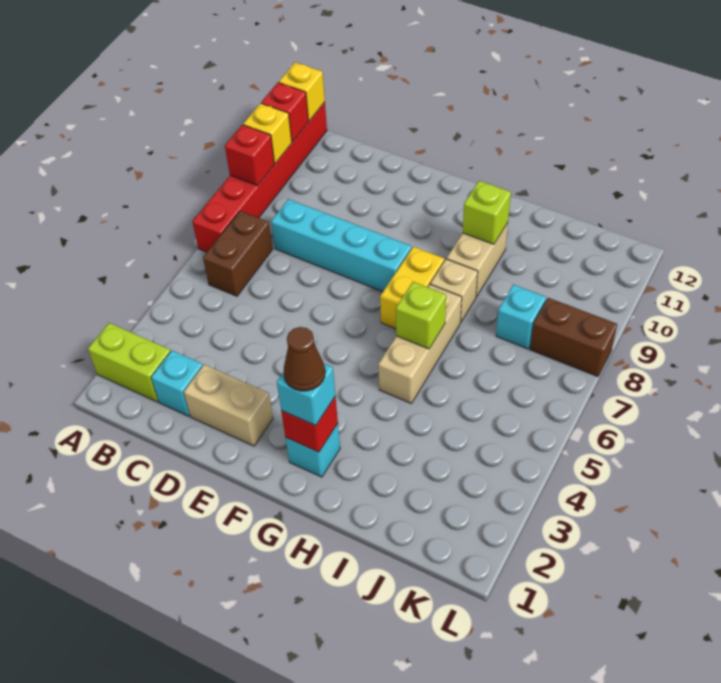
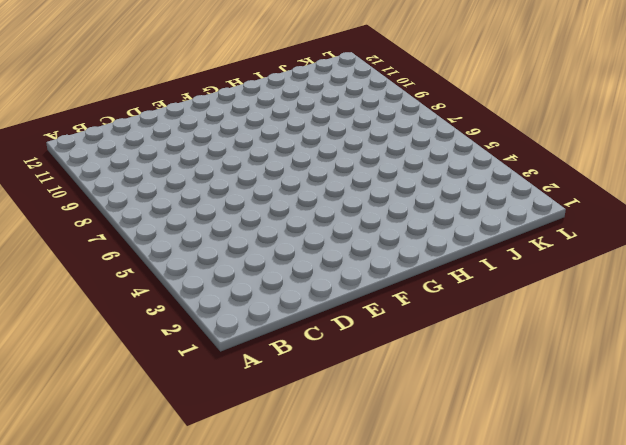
none -> lime brick A2:B2 level 1
none -> red brick A7:A12 level 1
none -> brown brick B6:B7 level 1

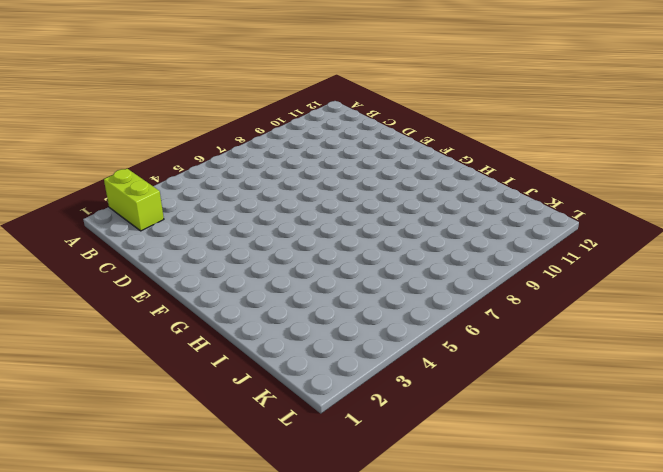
none -> red brick A7:A12 level 1
none -> brown brick B6:B7 level 1
none -> cyan brick C2 level 1

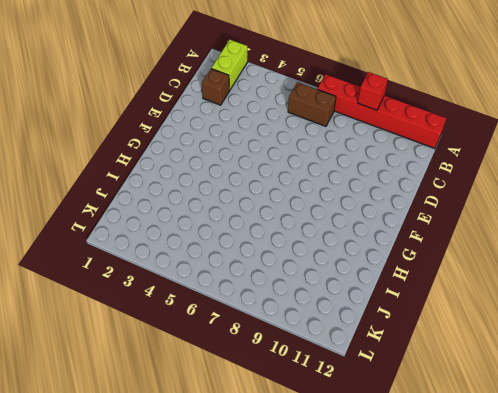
brown brick C2 level 1 -> cyan brick C2 level 1
none -> cyan brick C8:F8 level 1
none -> tan brick D2:E2 level 1
none -> cyan brick G2 level 1

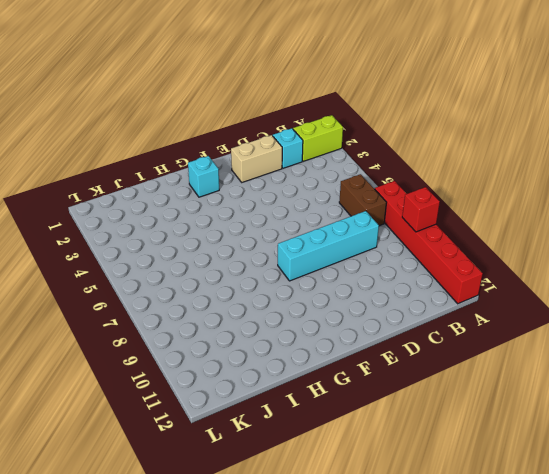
none -> yellow brick G7:G8 level 1
none -> tan brick H5:H7 level 1
none -> tan brick H8 level 1

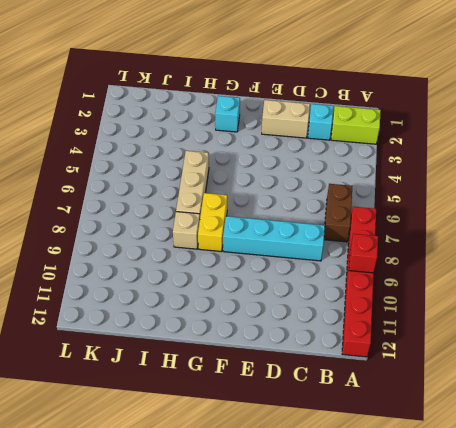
none -> tan brick H9:H10 level 1
none -> cyan brick J8 level 1
none -> brown brick K8:L8 level 1

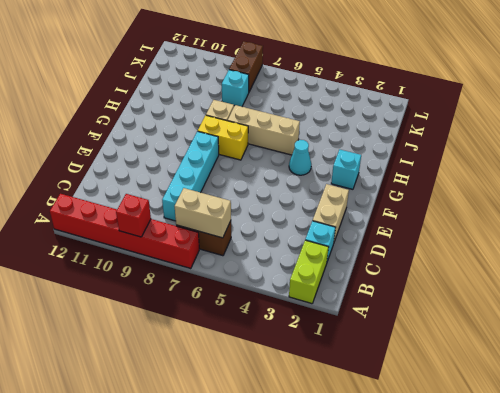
tan brick B6:B7 level 2 -> tan brick H9:H10 level 1
cyan cone G4 level 1 -> none
none -> yellow brick A10 level 2
none -> red brick A11 level 2
none -> yellow brick A12 level 2

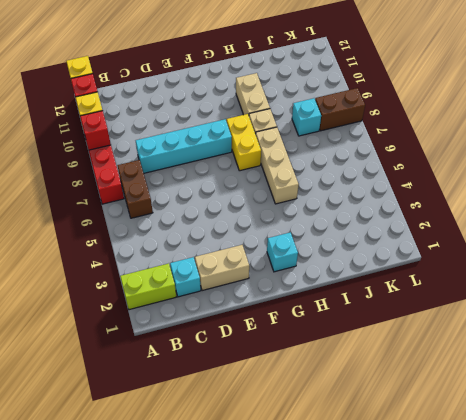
none -> red brick G2 level 2
none -> lime brick H6 level 2
none -> lime brick H10 level 2

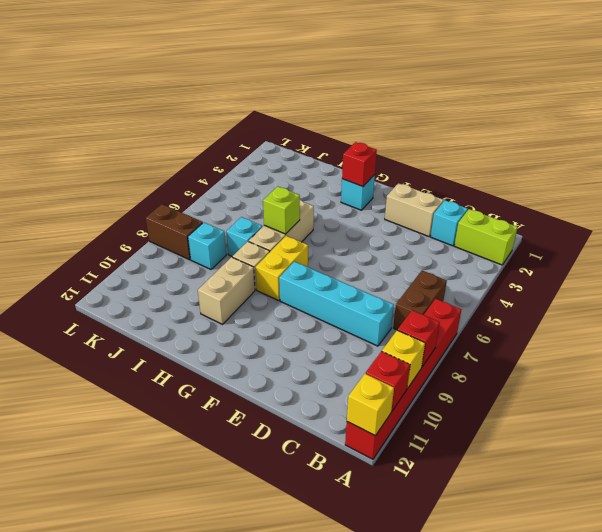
cyan brick I7 level 1 -> cyan brick G2 level 3
none -> lime brick H10 level 2
none -> brown cone G2 level 4

